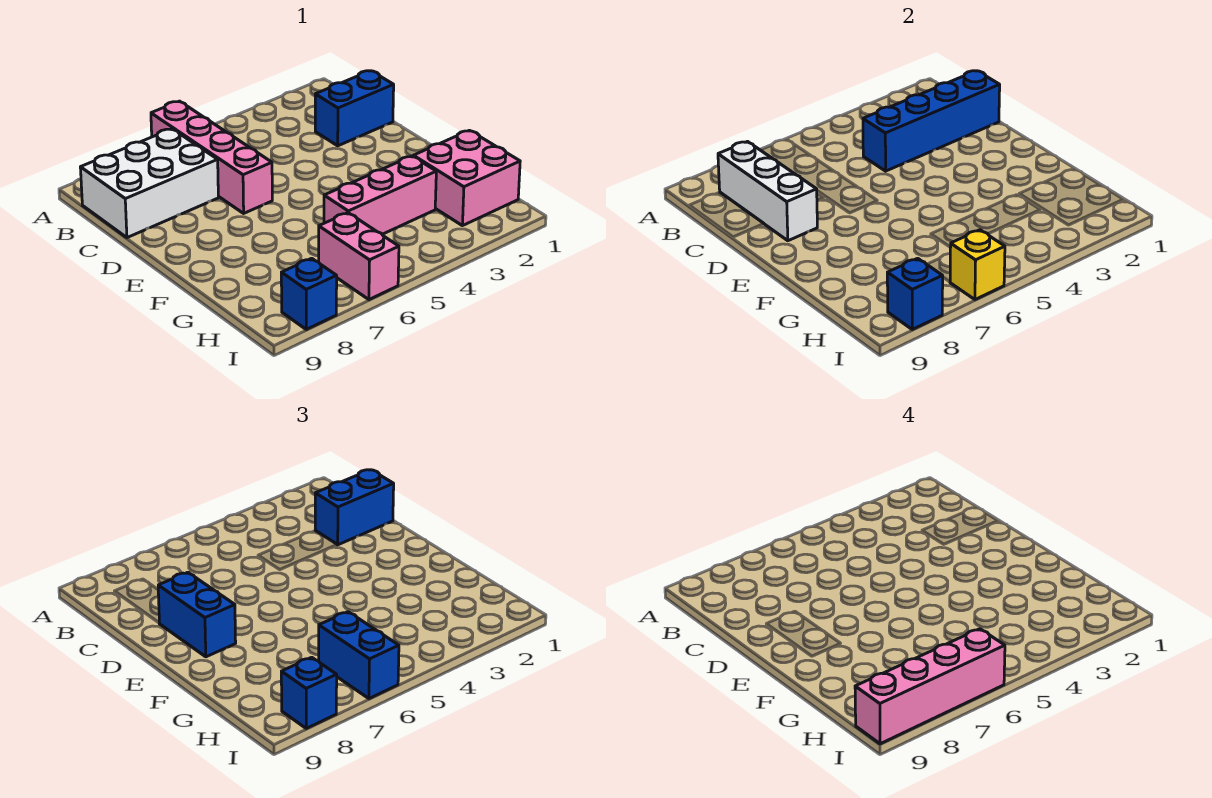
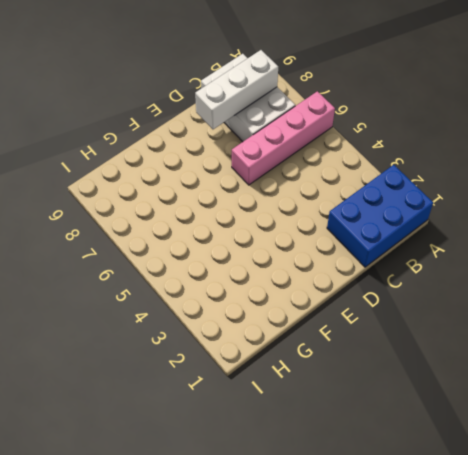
blue brick A1:C2 level 1 -> blue brick C1:C2 level 1
none -> pink brick G1:H2 level 1
none -> pink brick G3:G5 level 1
none -> pink brick H6:I6 level 1

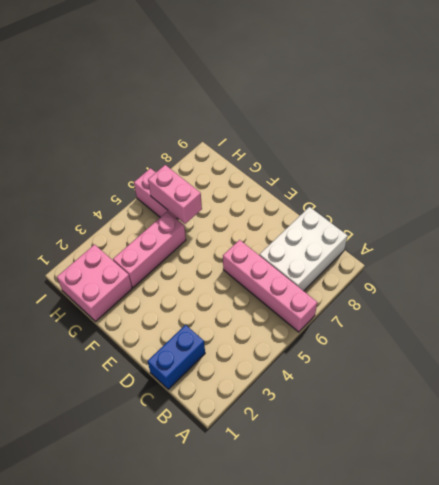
pink brick G6:H6 level 2 -> none
none -> blue brick I8 level 1
none -> white brick B8:D8 level 2
none -> blue brick C1:C4 level 2

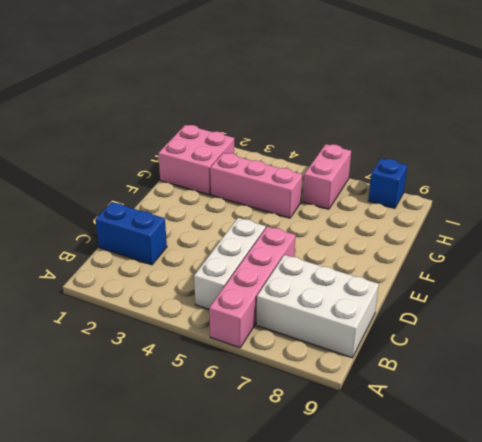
white brick B5:D5 level 1 -> white brick B8:D8 level 2
none -> blue brick C1:C4 level 2
none -> yellow brick I6 level 2
none -> blue brick I8 level 2

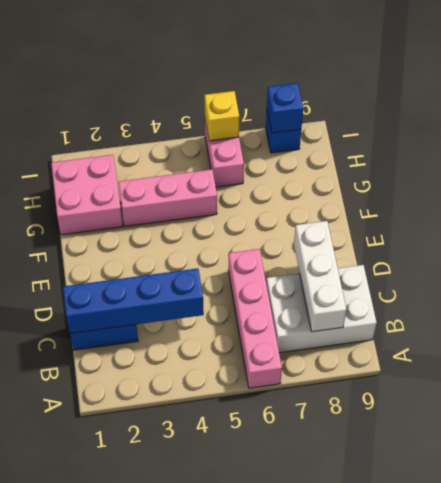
none -> blue brick C1:C2 level 3
none -> blue brick D8:E8 level 3
none -> blue brick H6:I6 level 3

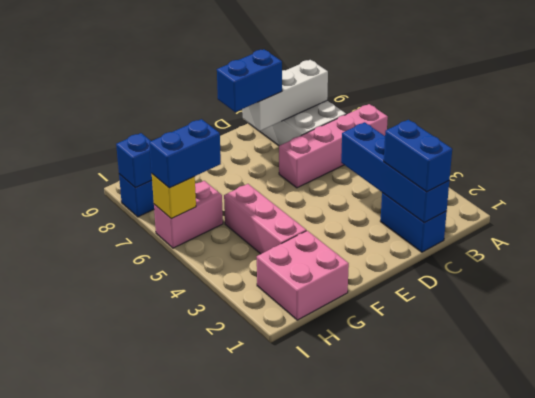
none -> blue brick I8 level 3
none -> pink brick I6:I9 level 4

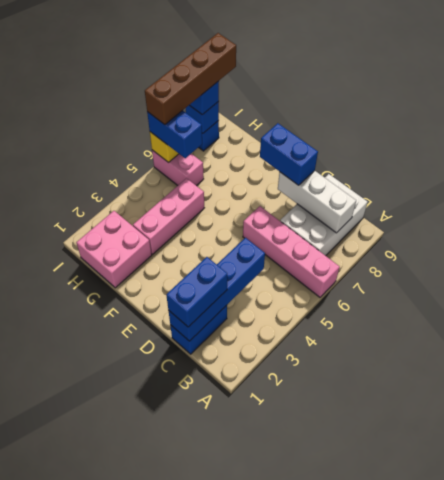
brown brick I6:I9 level 4 -> pink brick I6:I9 level 4

